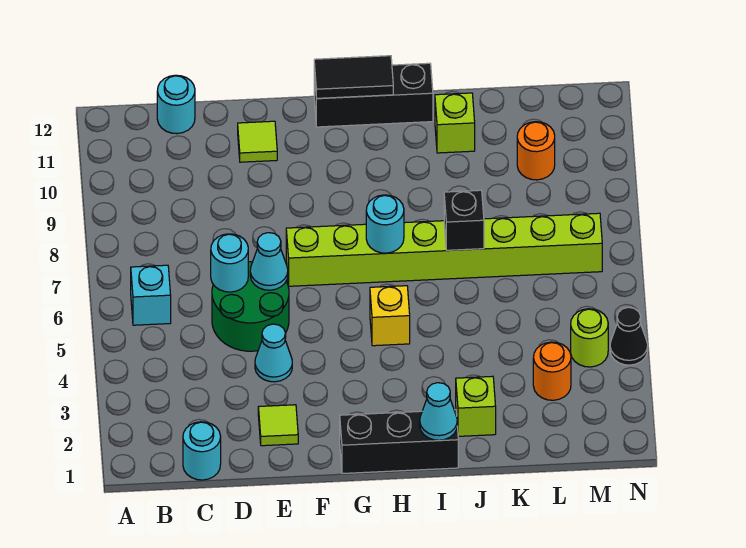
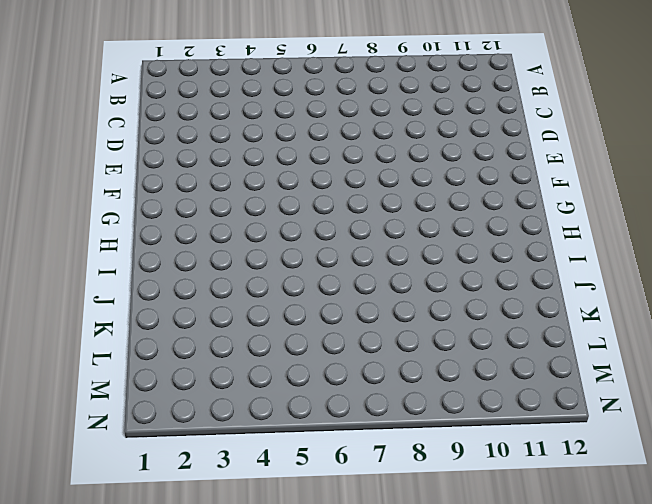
none -> cyan brick B6 level 1
none -> cyan round brick C1 level 1
none -> cyan round brick C12 level 1

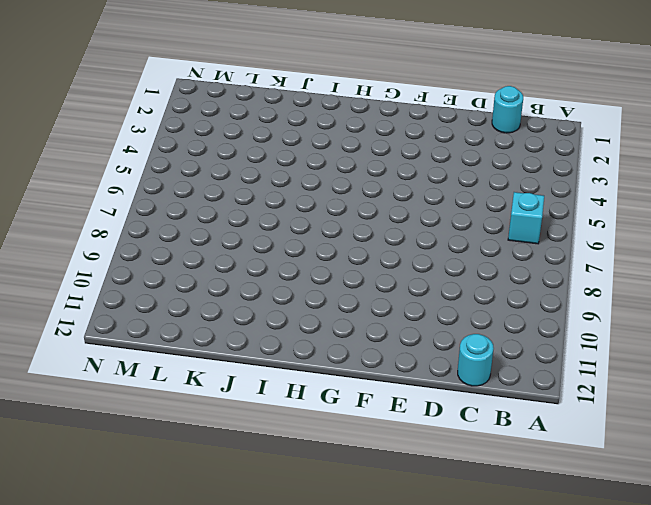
none -> green round brick D5:E6 level 1
none -> lime tile E2 level 1
none -> cyan cone E4 level 1

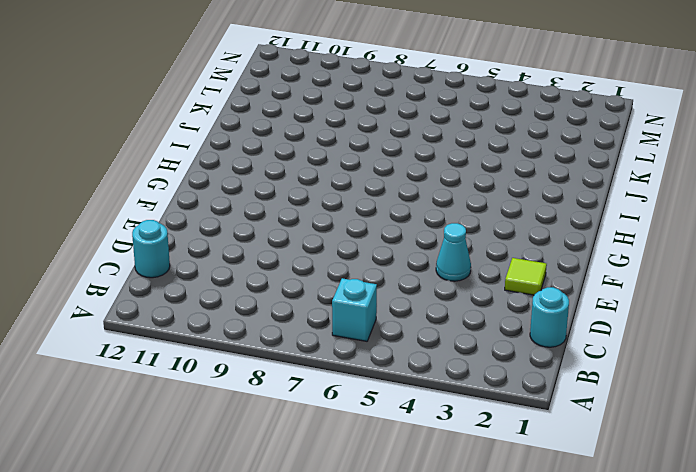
none -> green round brick D5:E6 level 1
none -> lime tile E11 level 1
none -> lime brick F7:M7 level 1

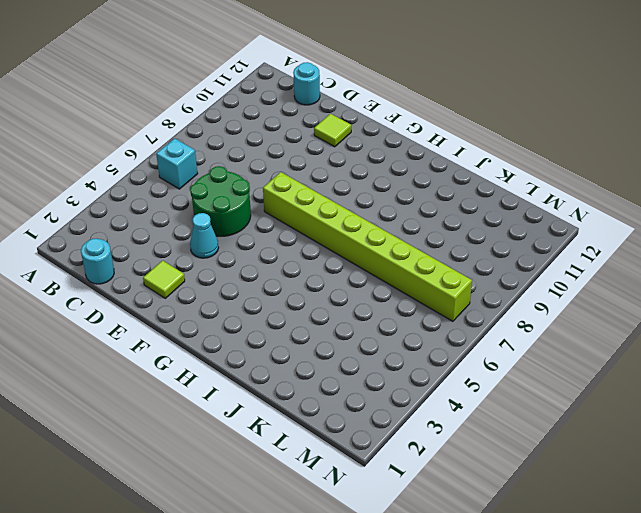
none -> black brick G1:I1 level 1
none -> black brick G12:I12 level 1
none -> yellow brick H5 level 1

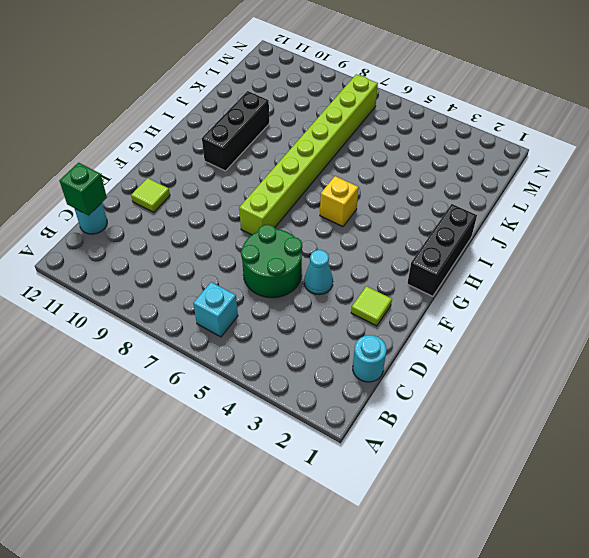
green brick C12 level 2 -> none
black brick H10:J10 level 1 -> black brick G12:I12 level 1
none -> lime brick J2 level 1
none -> lime brick J11 level 1
none -> orange round brick L3 level 1

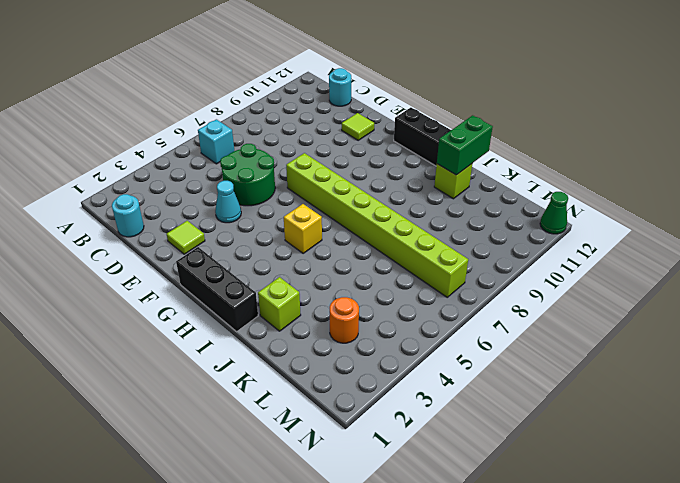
green brick J11:J12 level 2 -> none
green cone N12 level 1 -> none
none -> orange round brick L10 level 1
none -> lime round brick M4 level 1
none -> black cone N4 level 1

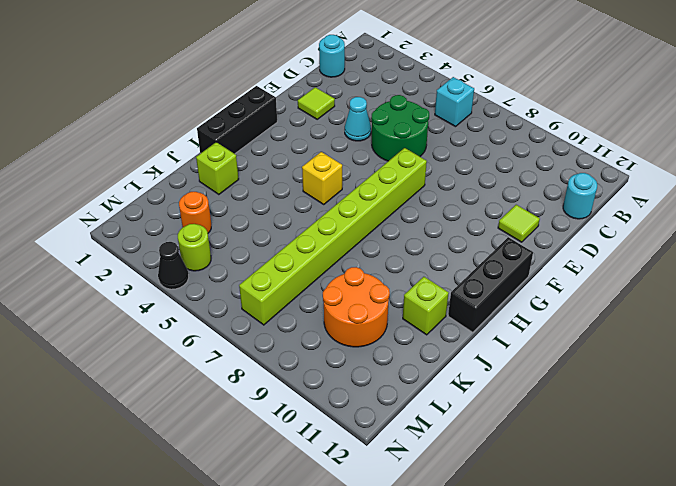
orange round brick K9:L10 level 1 -> orange round brick L10 level 1
none -> cyan round brick D6 level 2
none -> cyan cone E6 level 2
none -> black tile G12:H12 level 2

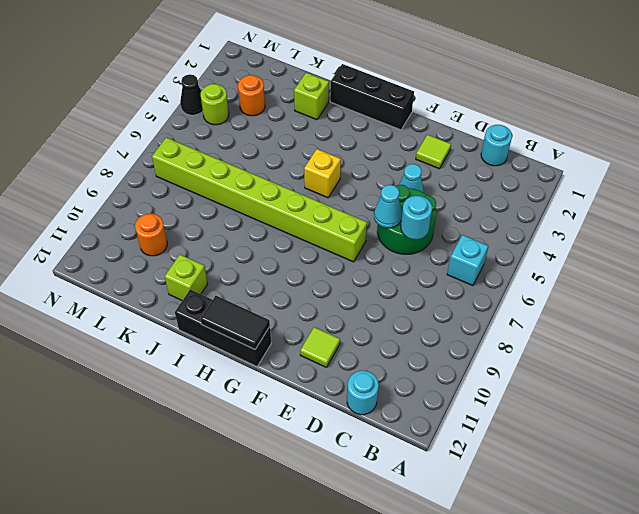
none -> cyan round brick H7 level 2
none -> cyan cone I1 level 2
none -> black brick J7 level 2

